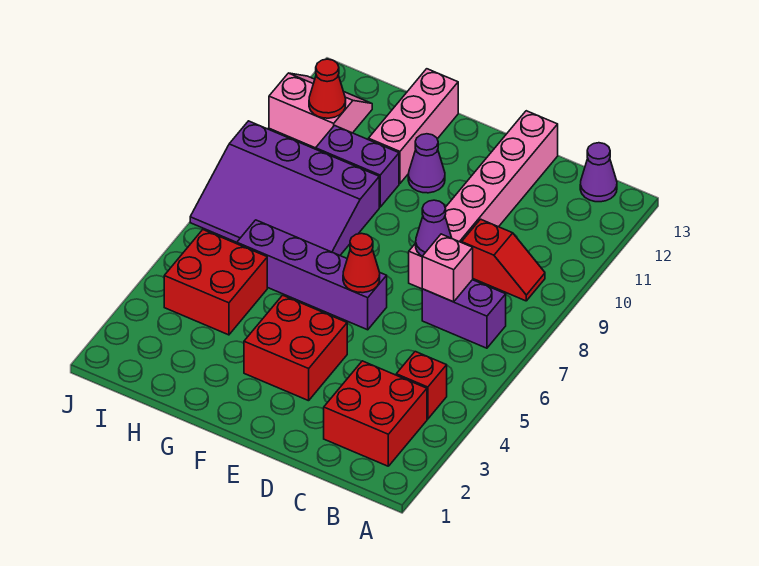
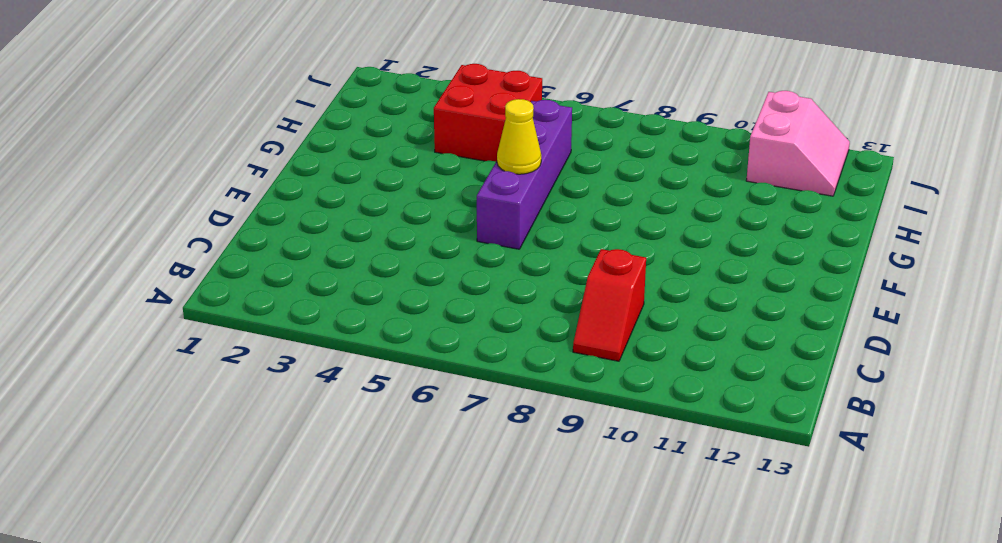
yellow cone F6 level 2 -> none
none -> red brick B2:C3 level 1
none -> red brick B4 level 1
none -> purple brick B7:C7 level 1

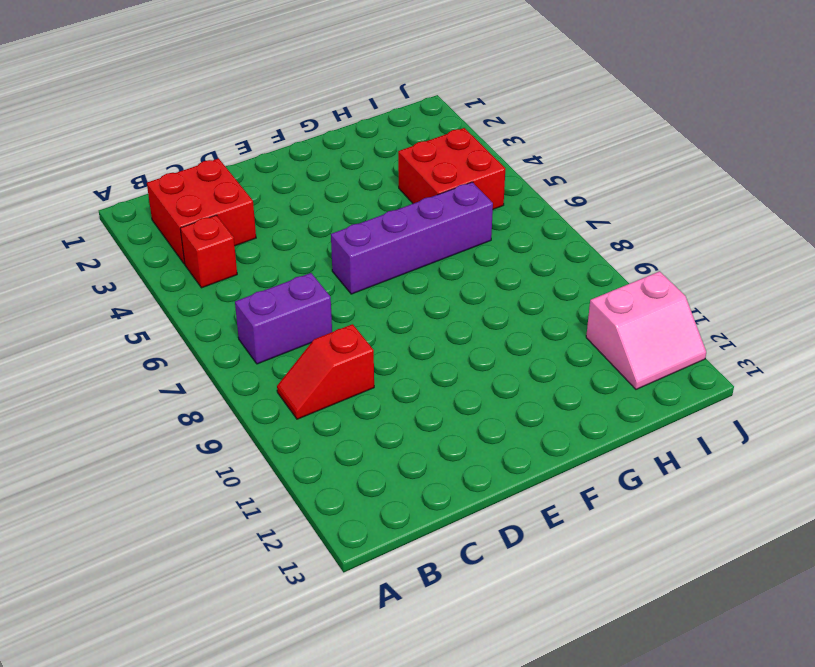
none -> purple cone B13 level 1
none -> pink brick D8:D13 level 1
none -> red brick E3:F4 level 1

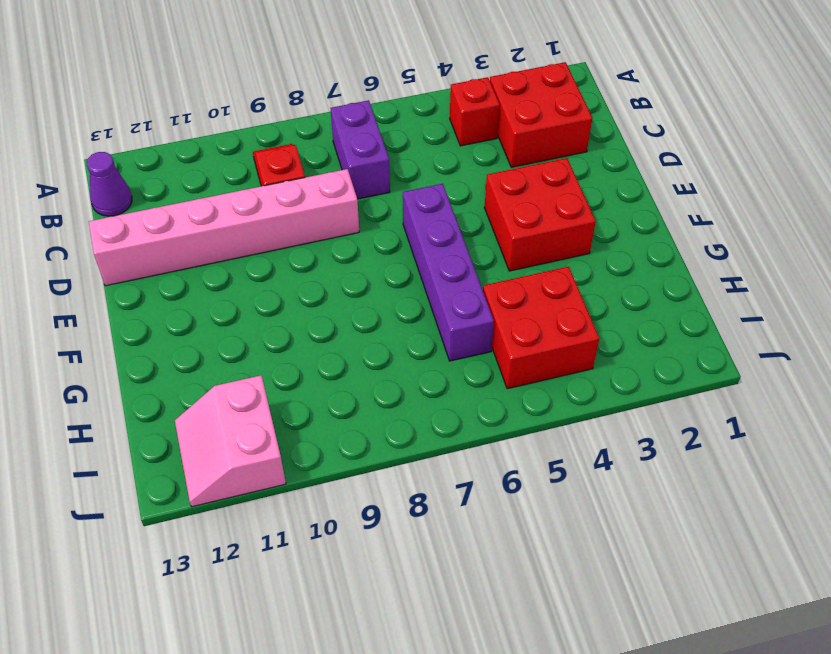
none -> purple cone F11 level 1
none -> purple slope G7:J9 level 1 top 9
none -> purple brick G10:H10 level 1

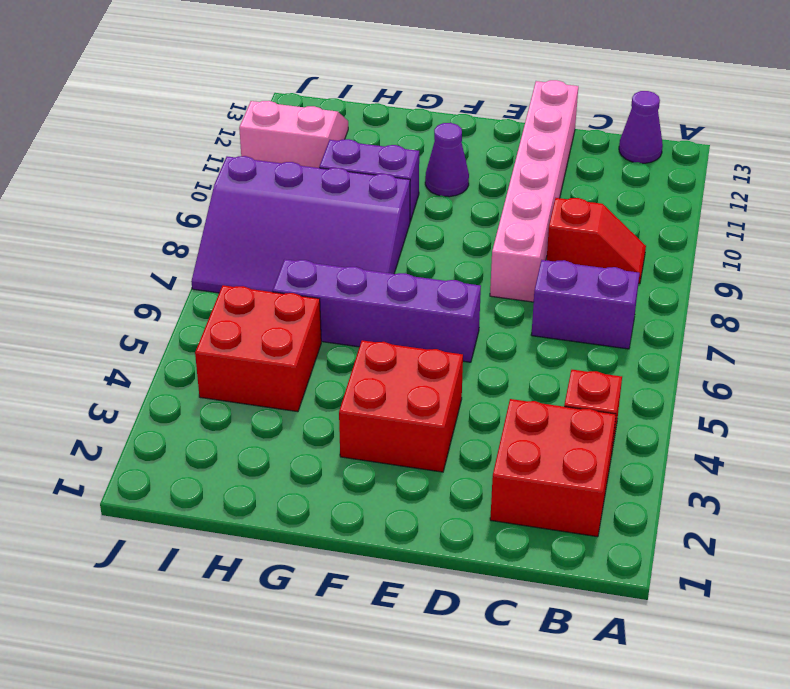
none -> pink brick G11:G13 level 1
none -> pink brick C7 level 2
none -> purple cone D8 level 2

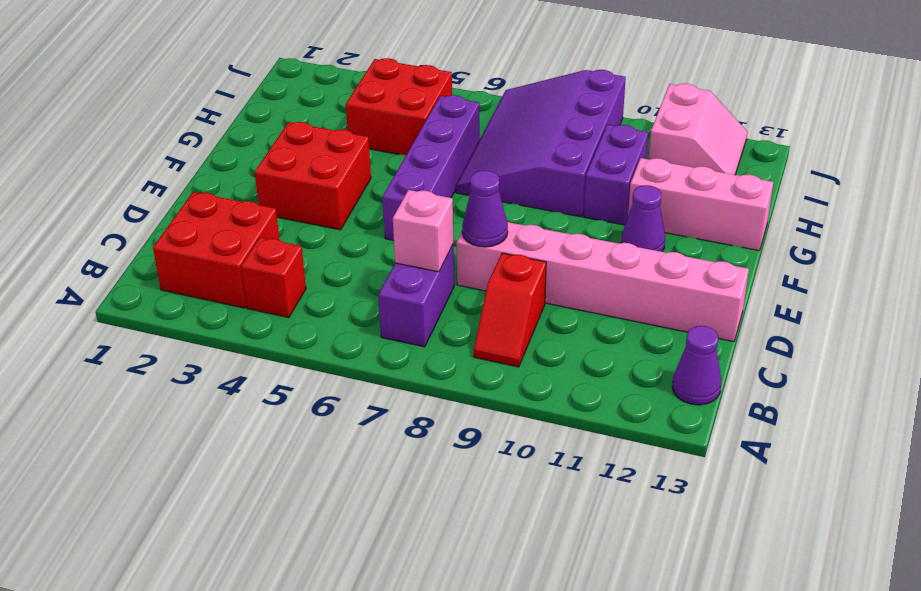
none -> red cone E6 level 2
none -> red cone I11 level 2

